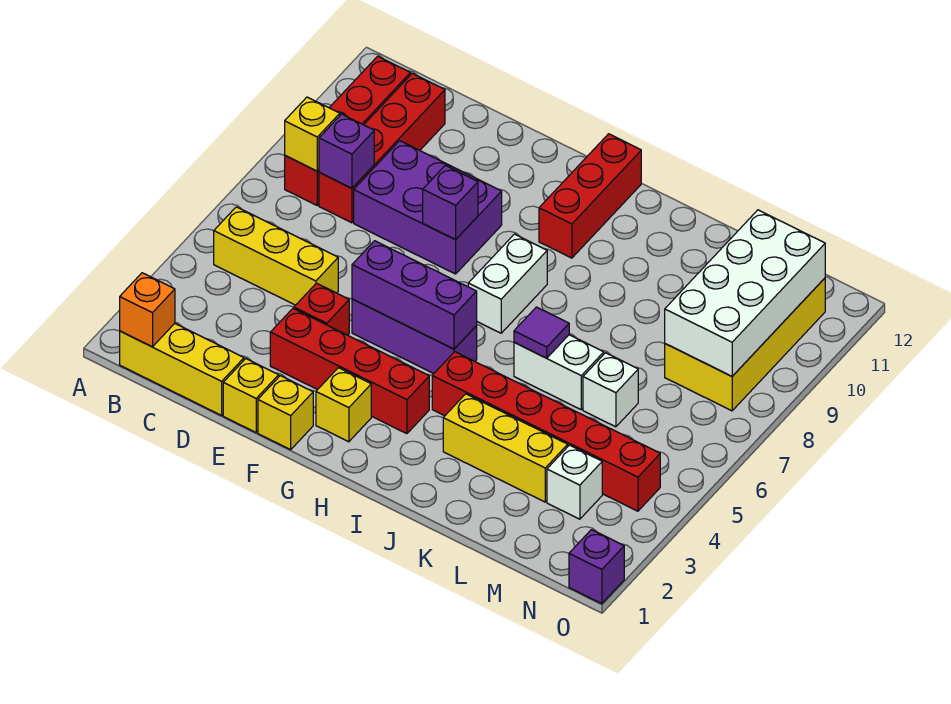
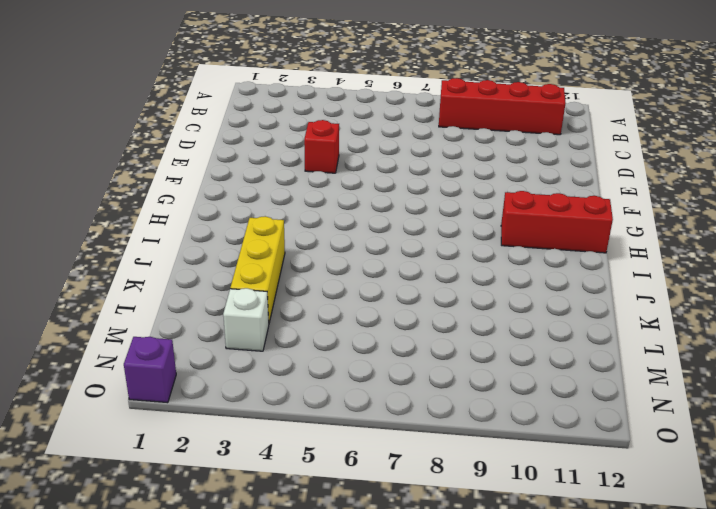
none -> yellow brick B1:D1 level 1
none -> yellow brick B5:D5 level 1
none -> red brick C8:C11 level 1

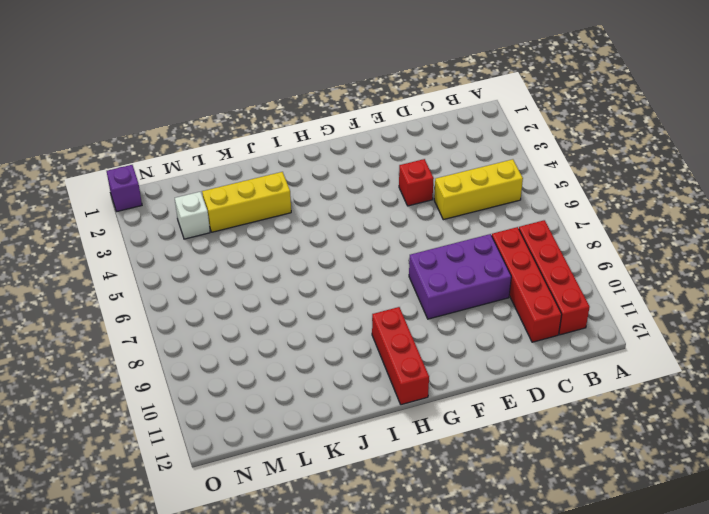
none -> yellow brick B1:D1 level 1
none -> yellow brick E1 level 1
none -> red brick E3:H3 level 1

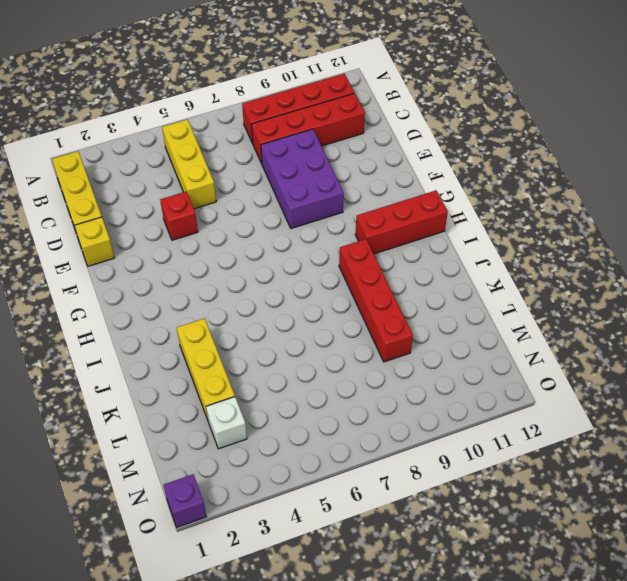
red brick I9:L9 level 1 -> red brick E3:H3 level 1
none -> yellow brick F1 level 1
none -> purple brick F5:H5 level 1
none -> yellow brick G2 level 1

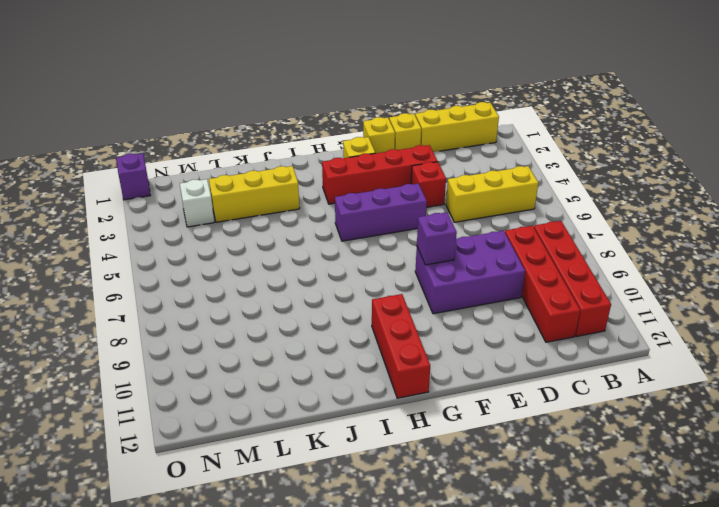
none -> white brick H7:H8 level 1
none -> red brick I4:N4 level 1
none -> white brick J6:K6 level 1

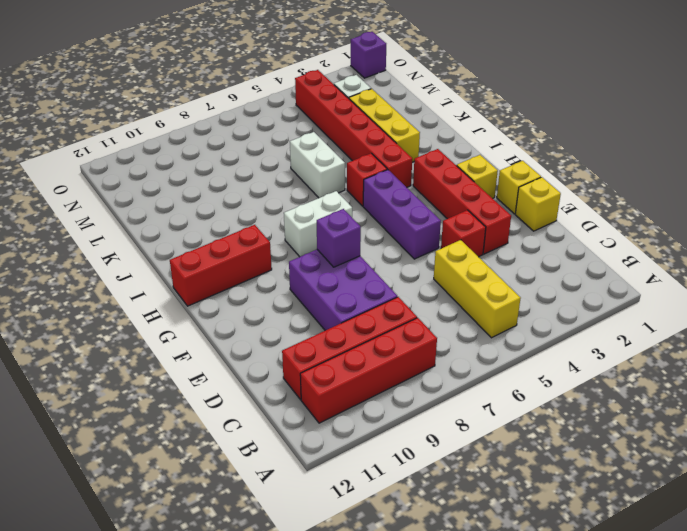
red brick I5 level 1 -> none
none -> yellow brick B1:D1 level 1
none -> white brick L6 level 1
none -> yellow brick M8:N11 level 1

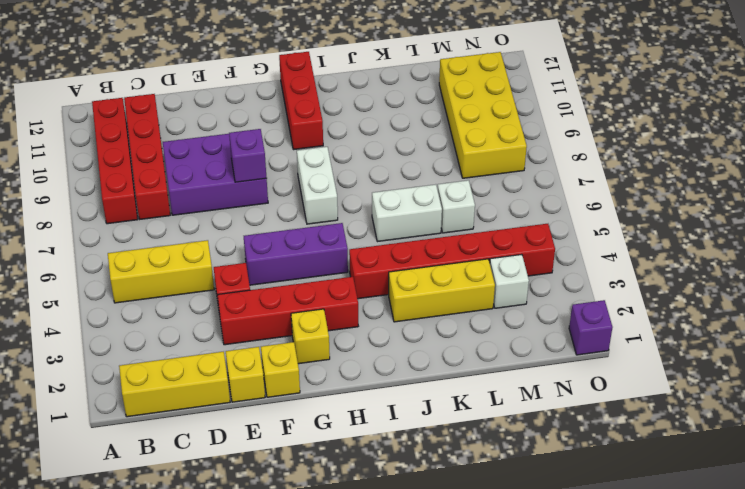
none -> orange brick B1 level 2
none -> yellow brick B8 level 2
none -> purple brick C8 level 2

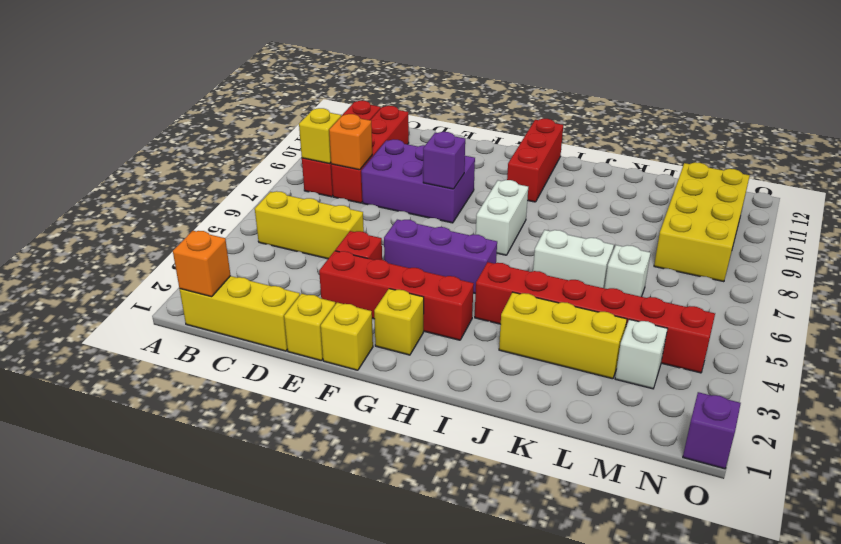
orange brick C8 level 2 -> purple brick C8 level 2
none -> purple brick F5:H5 level 2
none -> purple tile J6 level 2
none -> white brick M8:N11 level 2

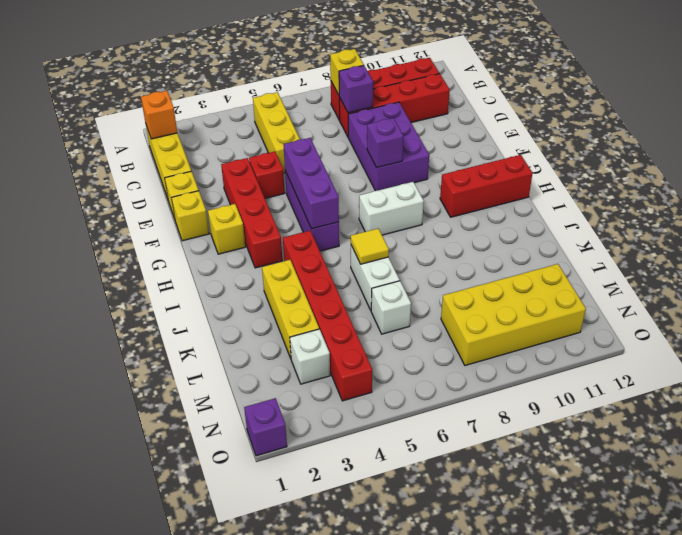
yellow tile J6 level 2 -> purple tile J6 level 2
none -> white brick M8:N11 level 2

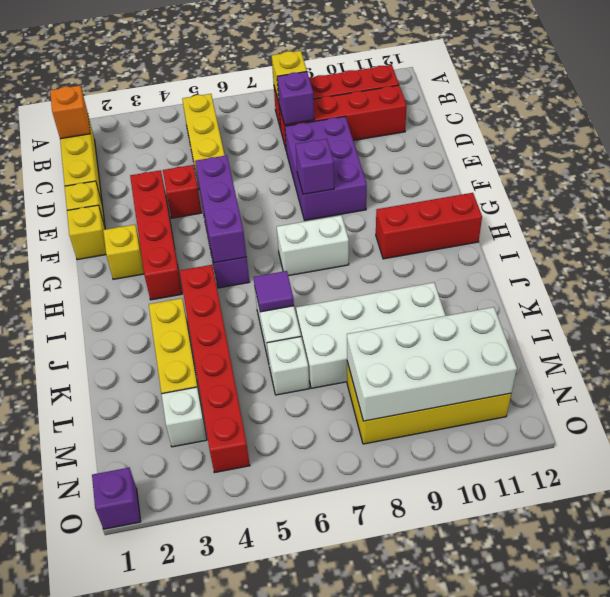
white brick K7:L10 level 1 -> none

